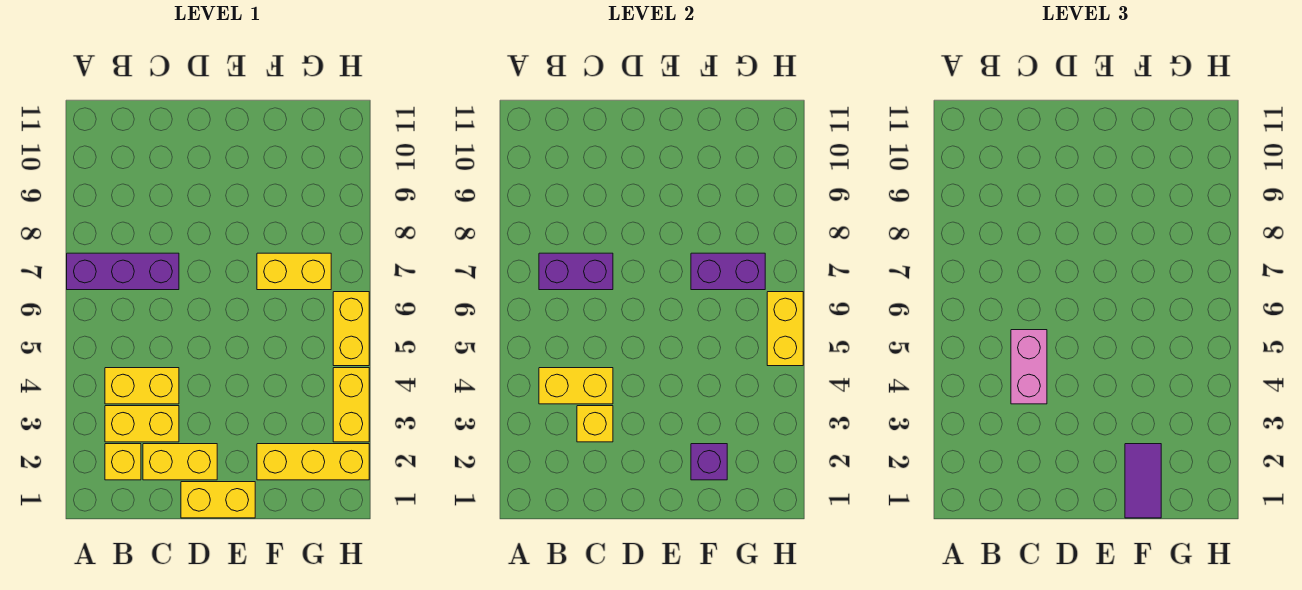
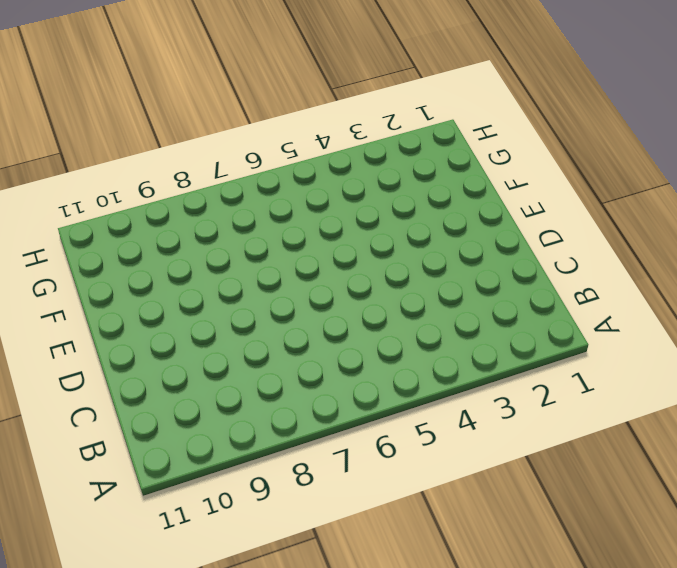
none -> purple brick A7:C7 level 1
none -> yellow brick B2 level 1
none -> yellow brick B3:C3 level 1

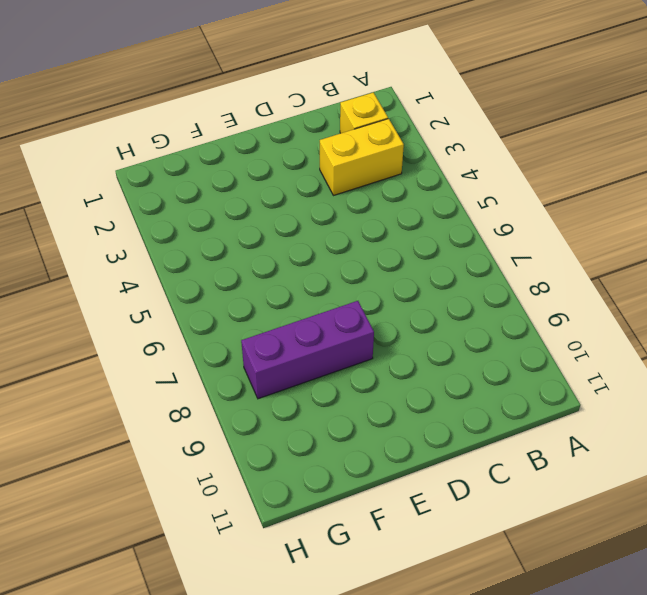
purple brick E8:G8 level 1 -> purple brick A7:C7 level 1
none -> yellow brick B4:C4 level 1
none -> yellow brick C2:D2 level 1
none -> yellow brick D1:E1 level 1

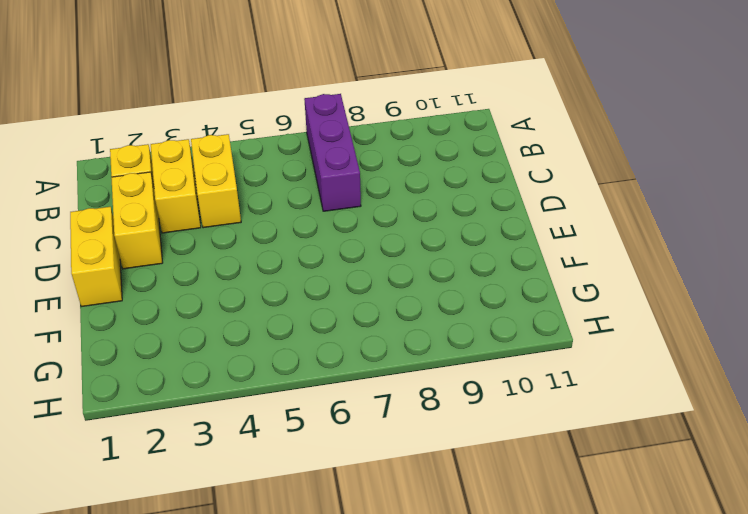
none -> yellow brick F2:H2 level 1
none -> yellow brick F7:G7 level 1
none -> yellow brick H3:H4 level 1

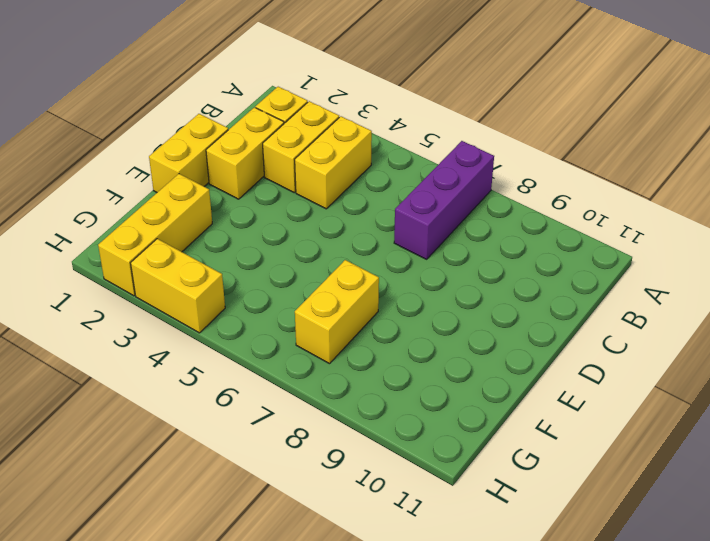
none -> yellow brick H5:H6 level 1
none -> yellow brick B4:C4 level 2
none -> purple brick B7:C7 level 2

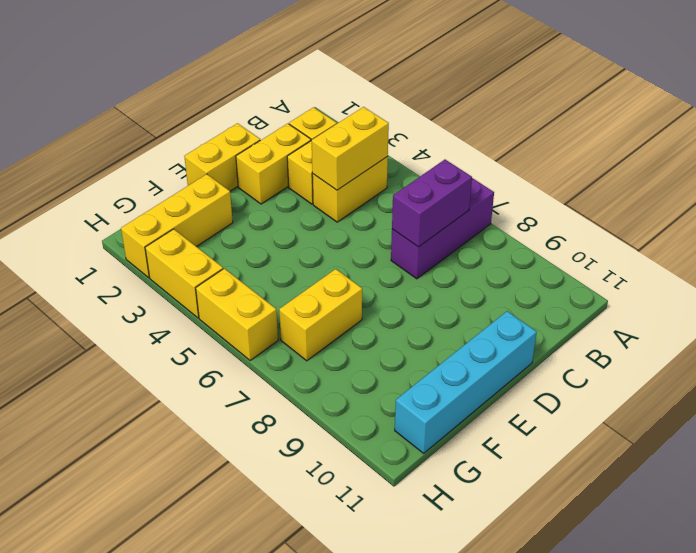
cyan brick D11:G11 level 1 -> none
none -> yellow brick C3 level 2
none -> purple brick F2 level 2
none -> purple brick F7:G7 level 2

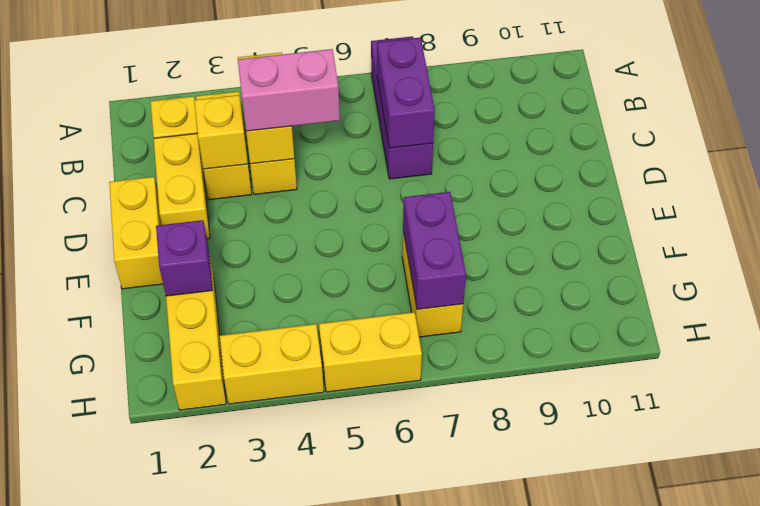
none -> yellow brick H5:H6 level 2
none -> purple tile F1:F2 level 3

